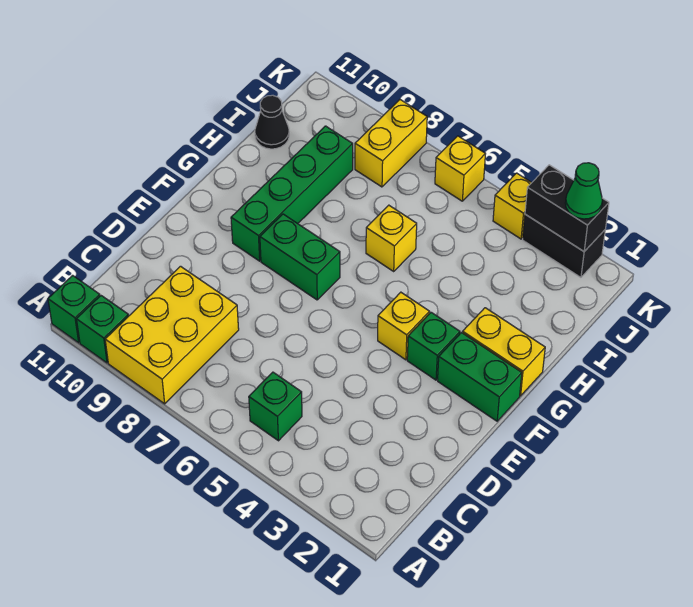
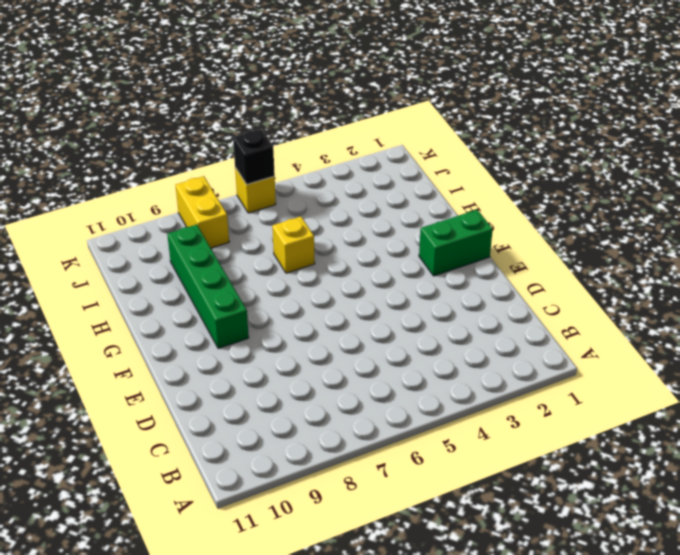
black brick K6 level 2 -> none
none -> yellow brick A8:C9 level 1
none -> green brick A10 level 1
none -> green brick A11 level 1

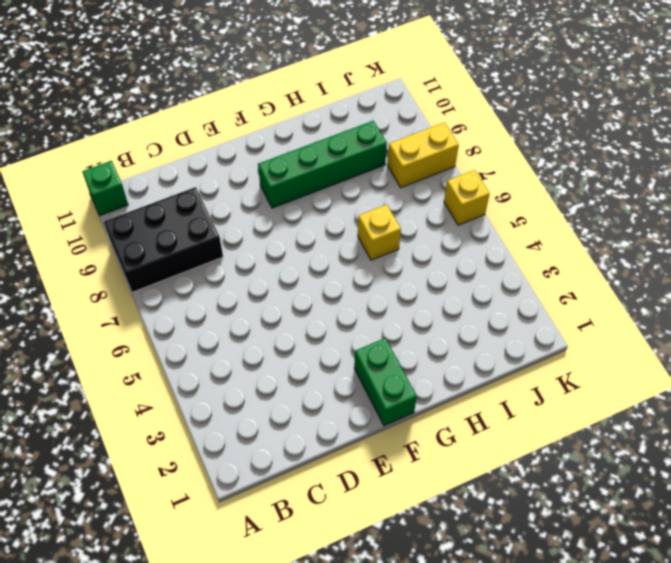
black brick A8:C9 level 1 -> yellow brick A8:C9 level 1
none -> green brick A10 level 1
none -> green brick B5 level 1
none -> green brick F3 level 1

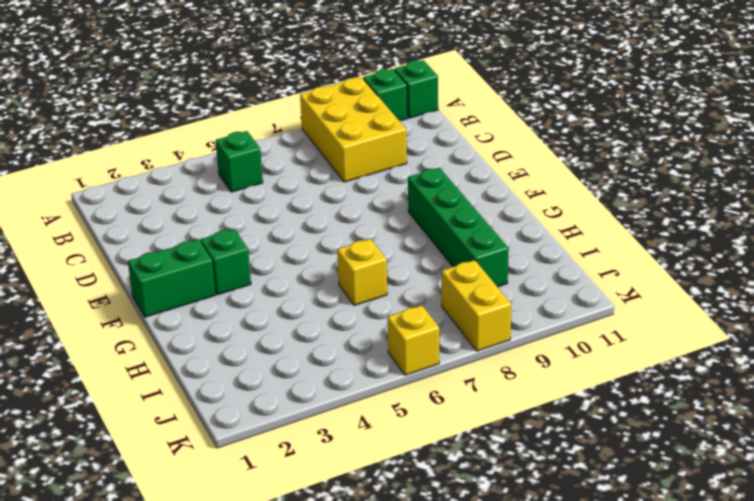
none -> yellow brick F4 level 1
none -> green brick F7:F8 level 1
none -> yellow brick G1:G2 level 1

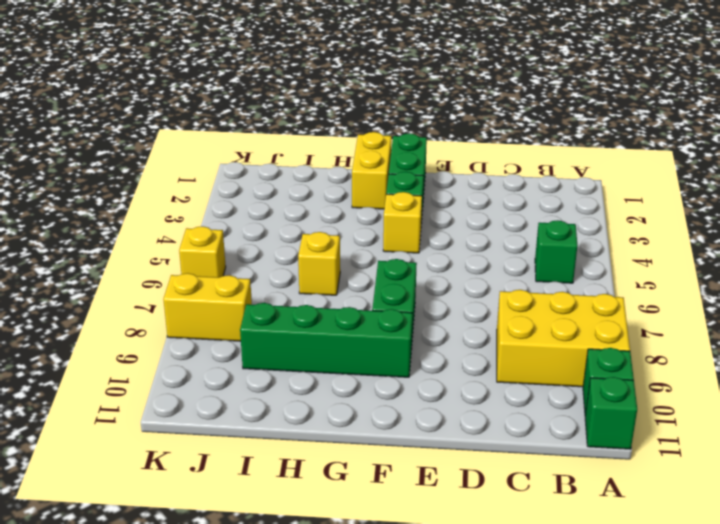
none -> black cone I11 level 1
none -> black brick K2:K3 level 1
none -> yellow brick K4 level 1

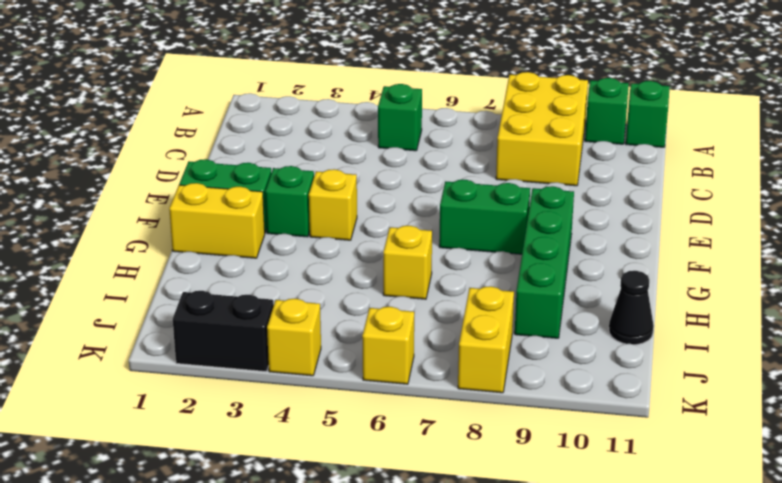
none -> black brick K2:K3 level 2
none -> green cone K2 level 3

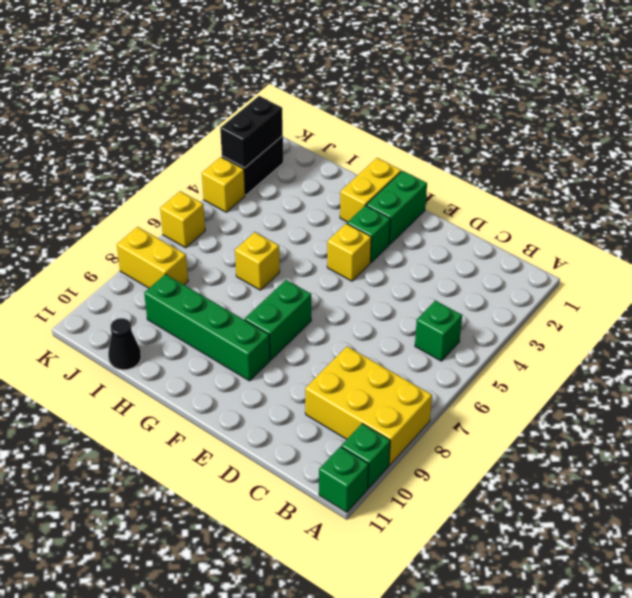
none -> green cone K2 level 3

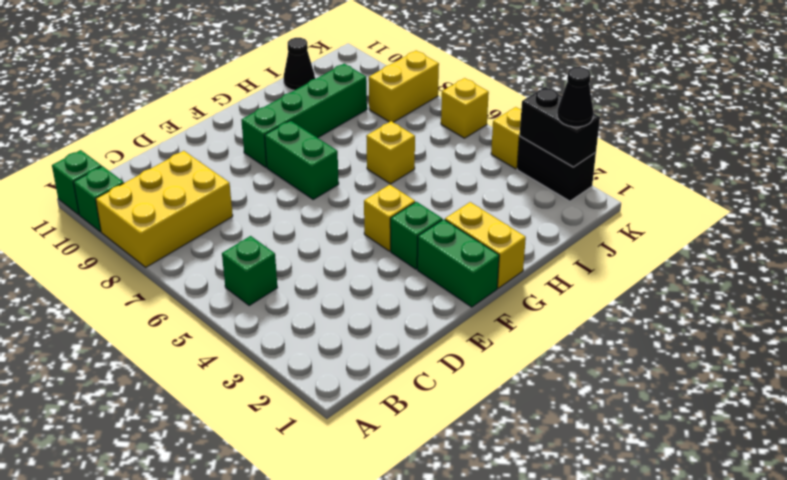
black cone K2 level 3 -> green cone K2 level 3

